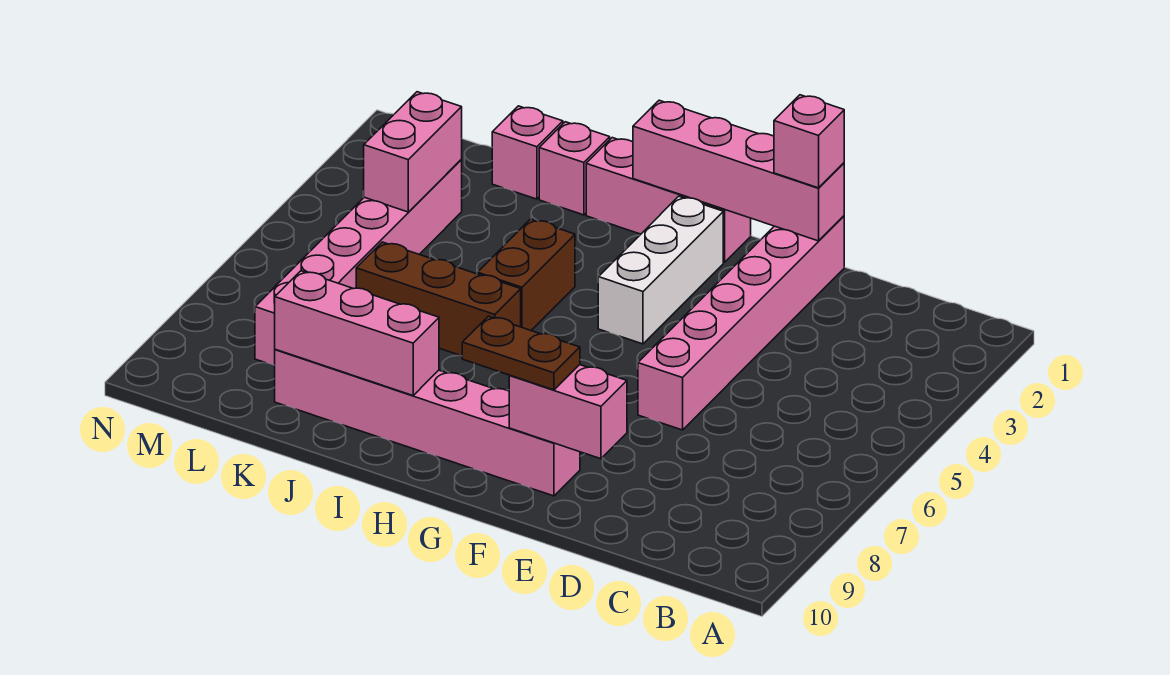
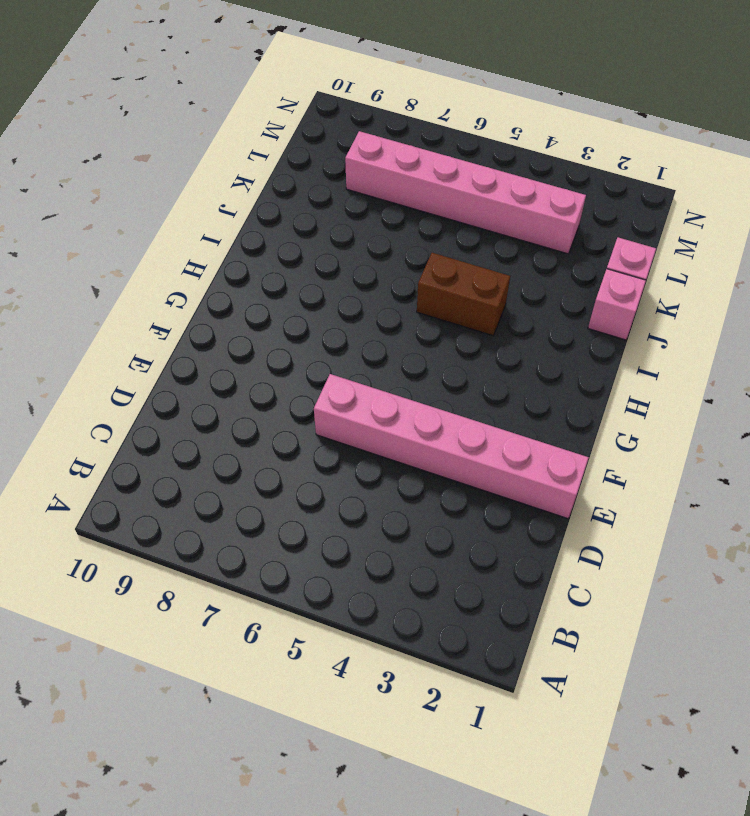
none -> pink brick F9:K9 level 1
none -> pink brick G1:I1 level 1
none -> white brick G2:G4 level 1

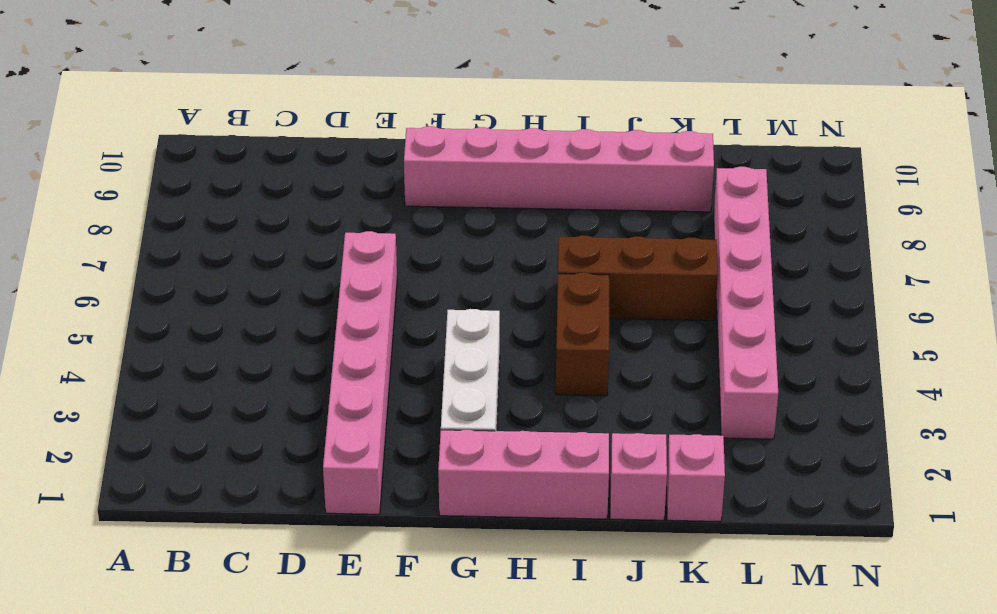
none -> pink brick E1:H1 level 2
none -> pink brick E9:F9 level 2
none -> pink brick I9:K9 level 2

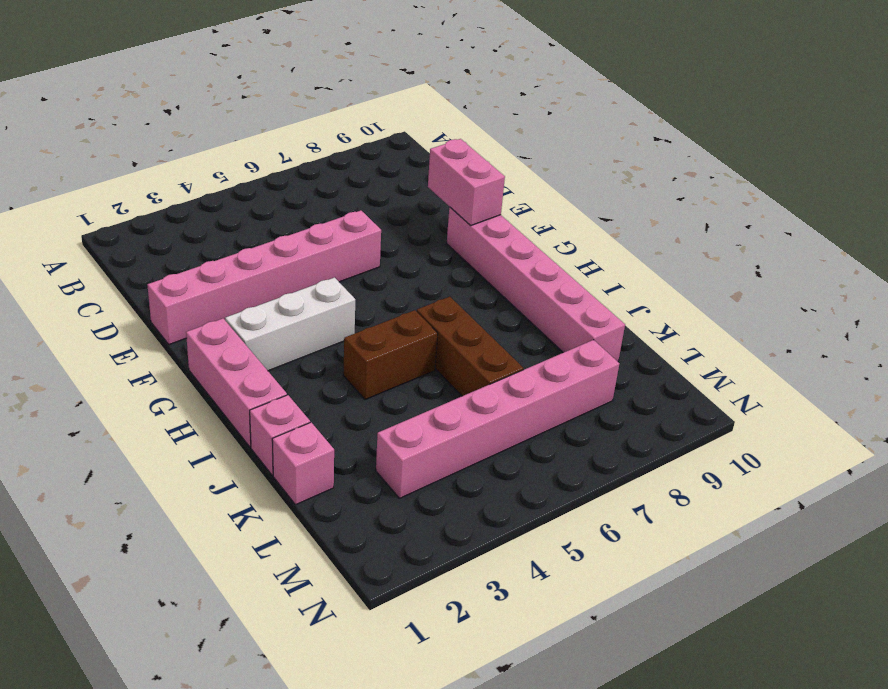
none -> pink brick E1:H1 level 2
none -> pink brick I9:K9 level 2
none -> pink brick L3:L4 level 2

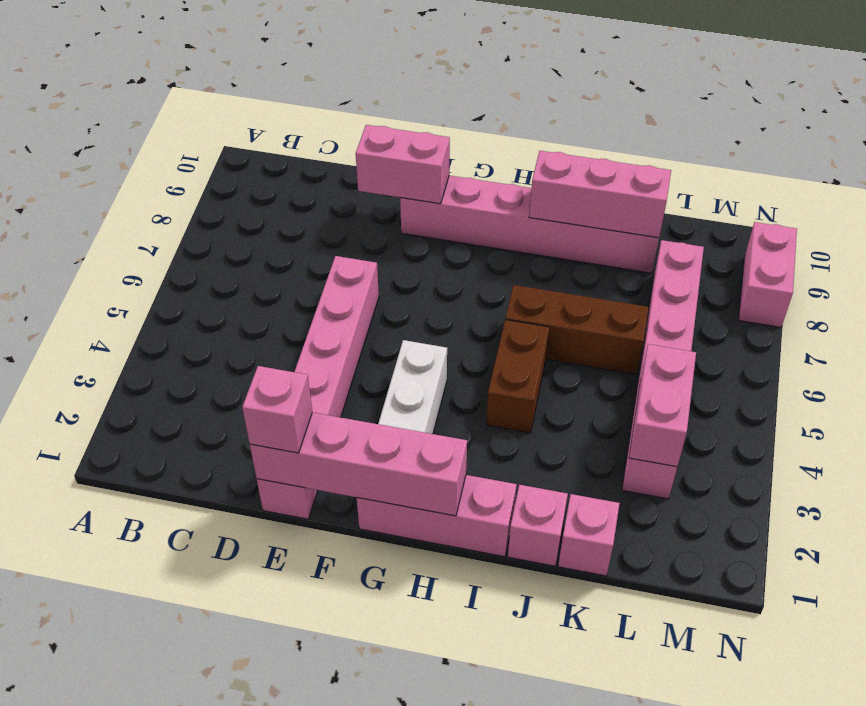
pink brick N8:N9 level 1 -> none
none -> brown plate F9:G9 level 3

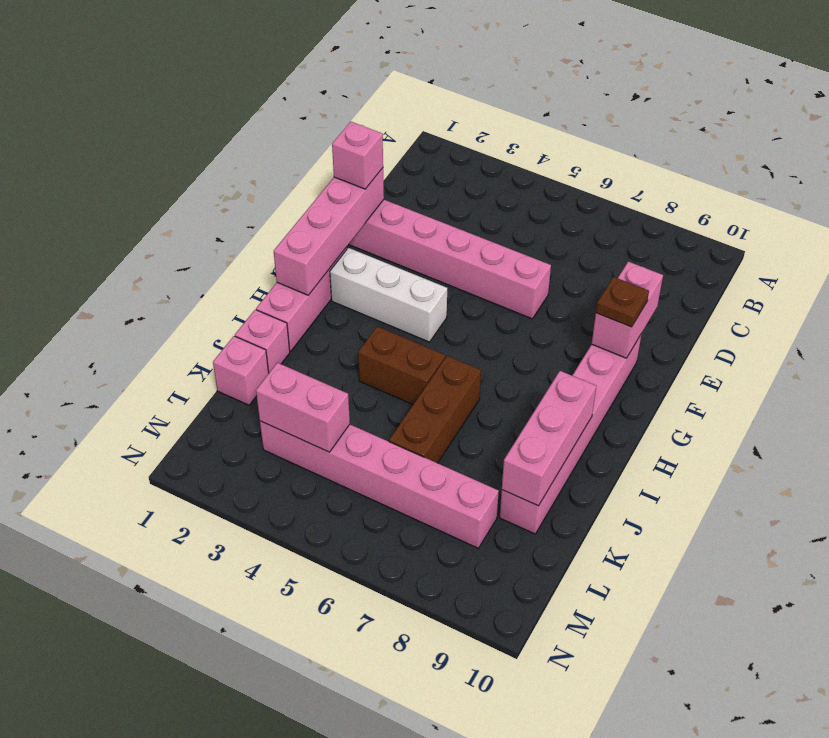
brown plate F9 level 3 -> brown plate F9:G9 level 3

